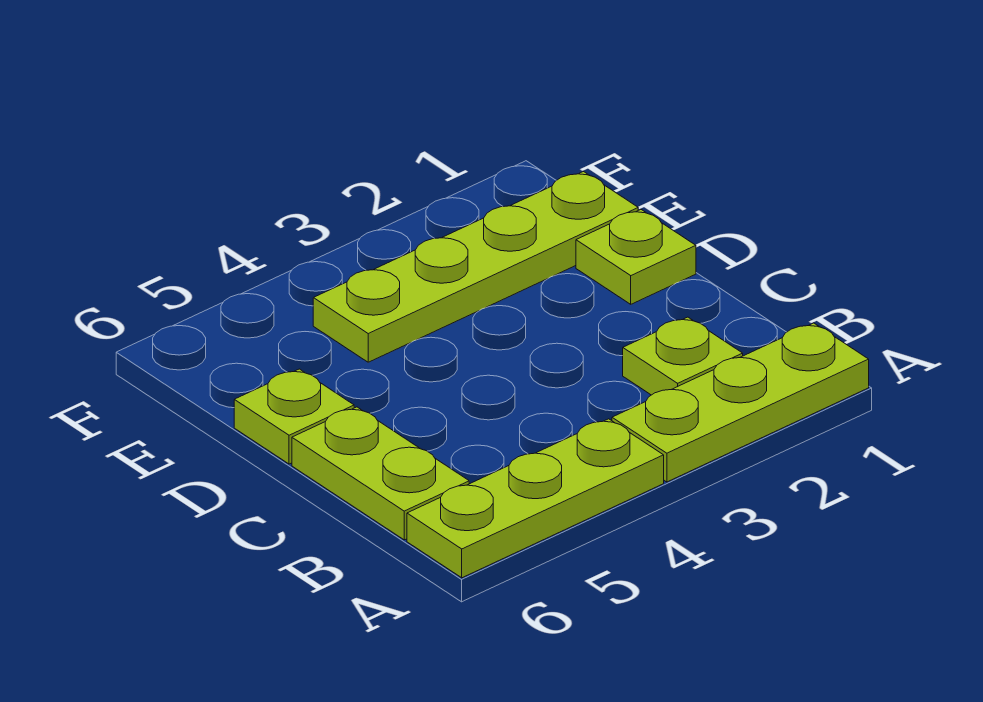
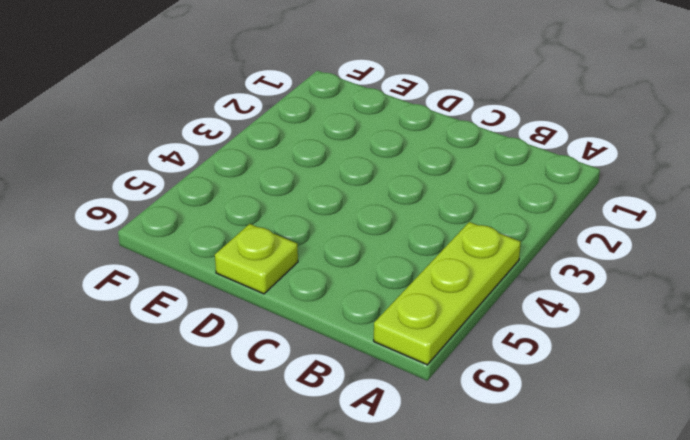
none -> lime plate A1:A3 level 1
none -> lime plate B2 level 1

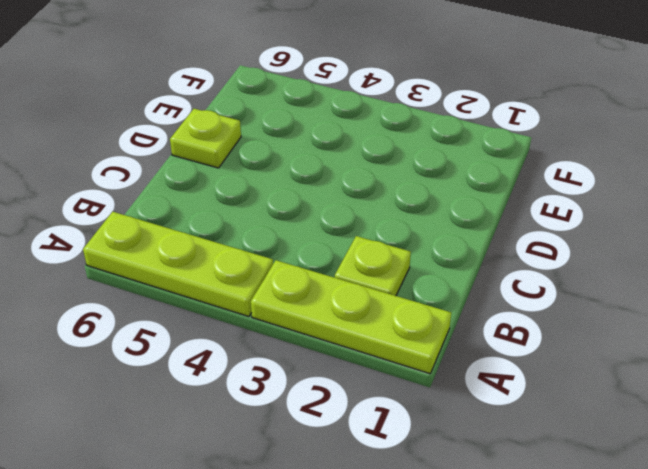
none -> lime plate B6:C6 level 1
none -> lime plate D1 level 1

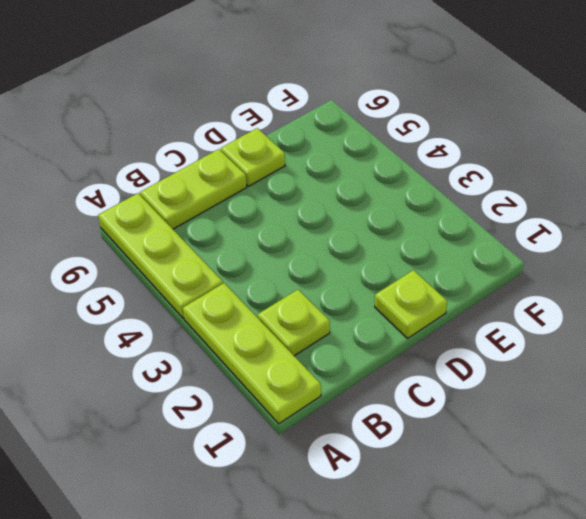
none -> lime plate E1:E4 level 1

